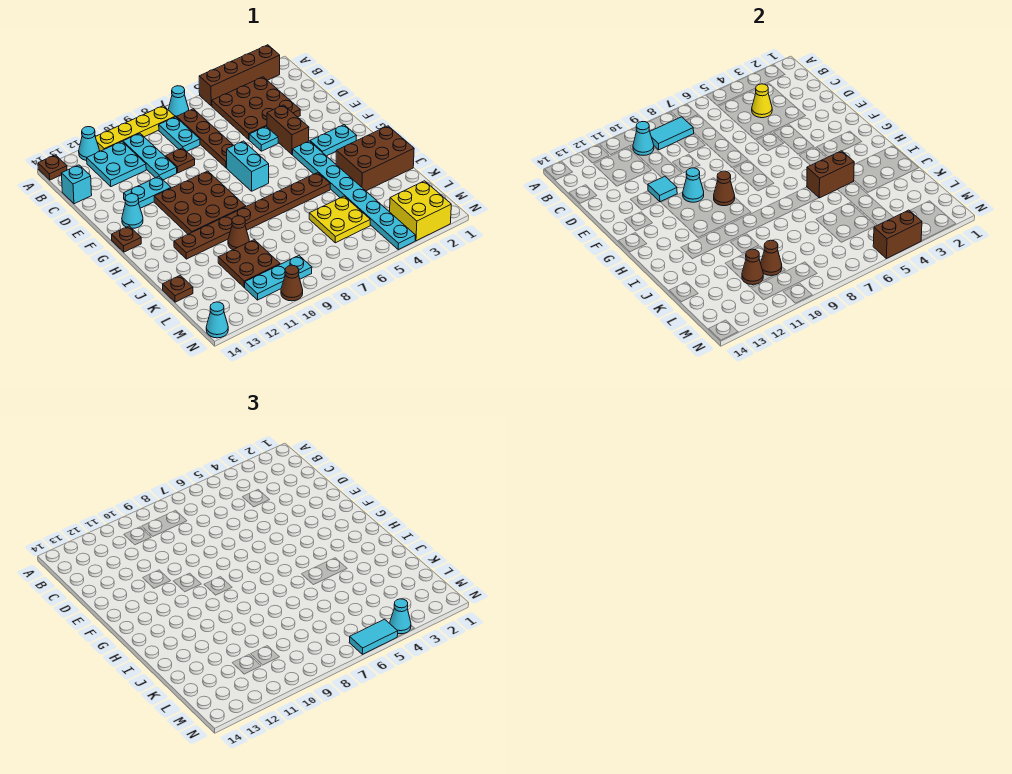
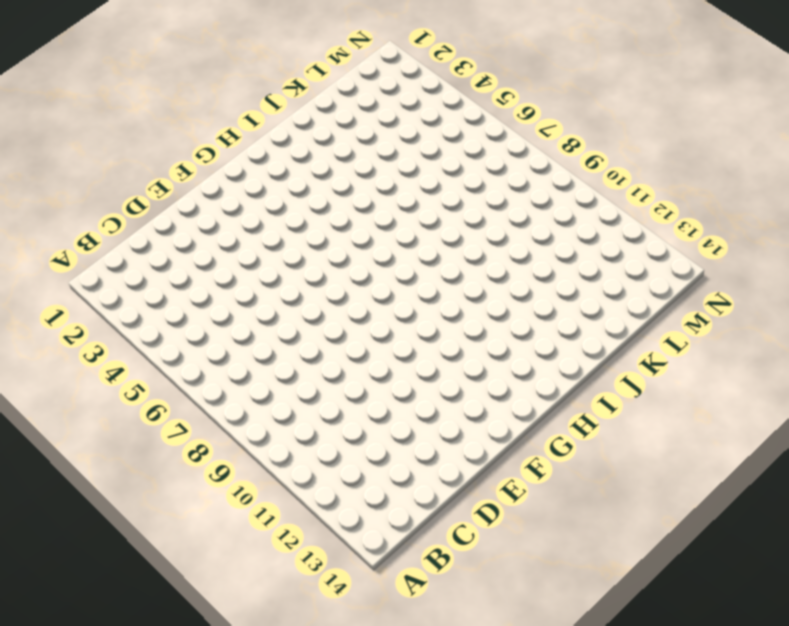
none -> brown brick A2:A5 level 1
none -> cyan cone A7 level 1
none -> yellow plate A8:A11 level 1
none -> cyan cone A12 level 1

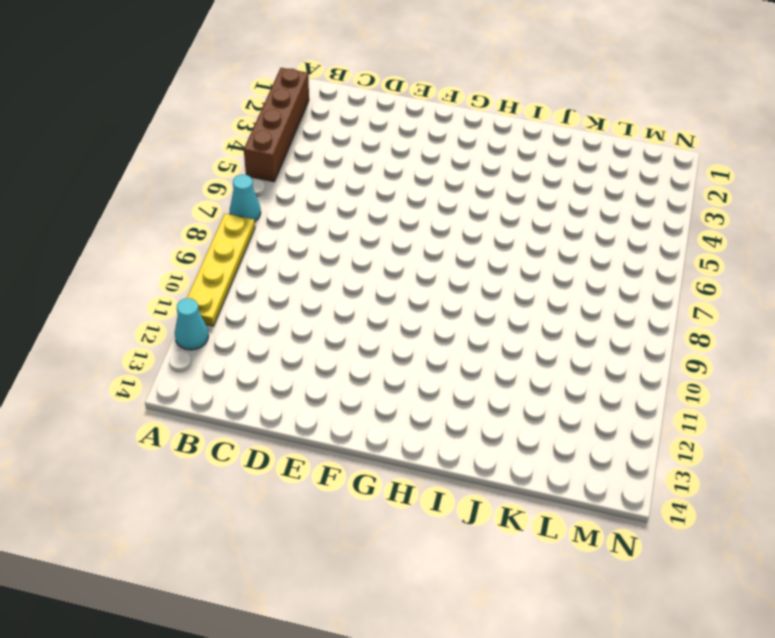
none -> brown plate A14 level 1
none -> brown plate B3:D5 level 1
none -> brown plate B7:E7 level 1
none -> cyan plate B8:C8 level 1

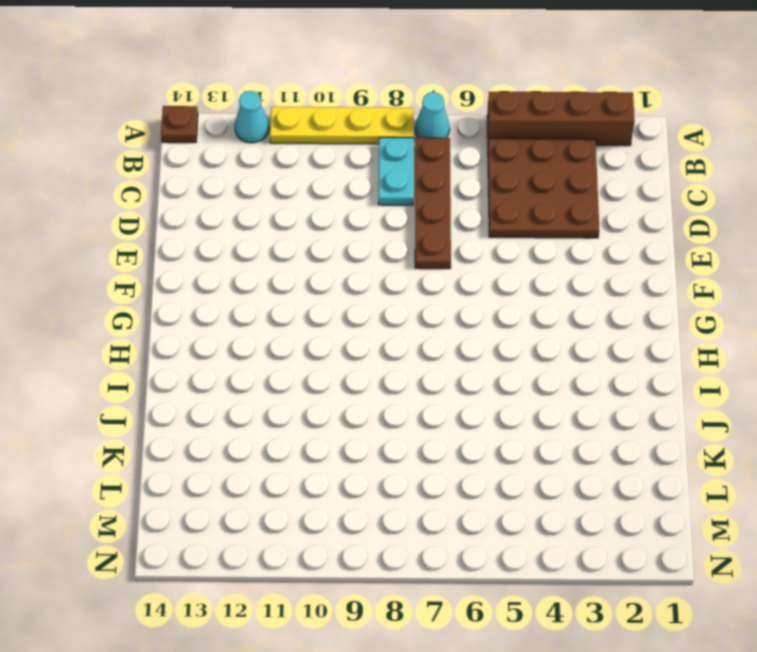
none -> cyan plate B10:D10 level 1
none -> cyan plate B11:C12 level 1
none -> cyan brick C14 level 1
none -> brown plate D9 level 1

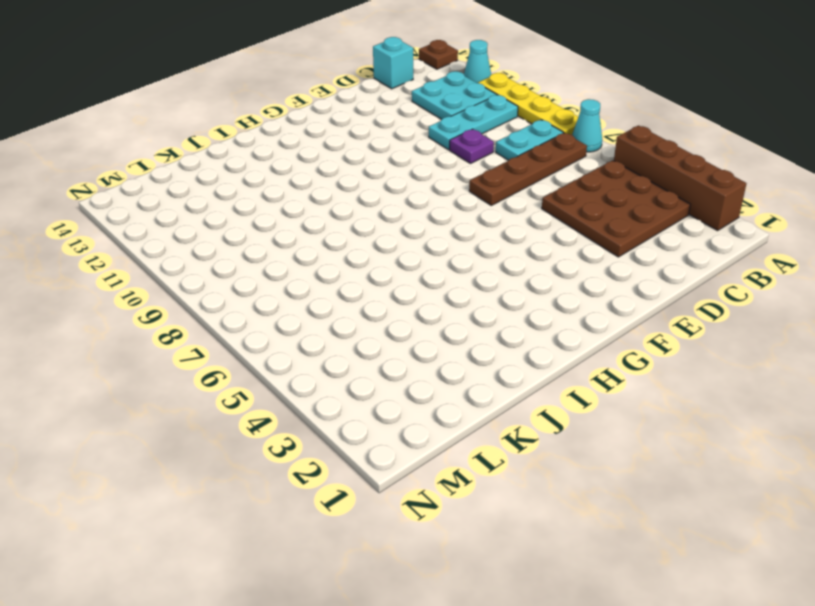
purple plate D9 level 1 -> brown plate D9 level 1
none -> brown brick E4:F4 level 1
none -> cyan plate E5 level 1
none -> cyan plate E11:E12 level 1
none -> cyan brick F7:G7 level 1

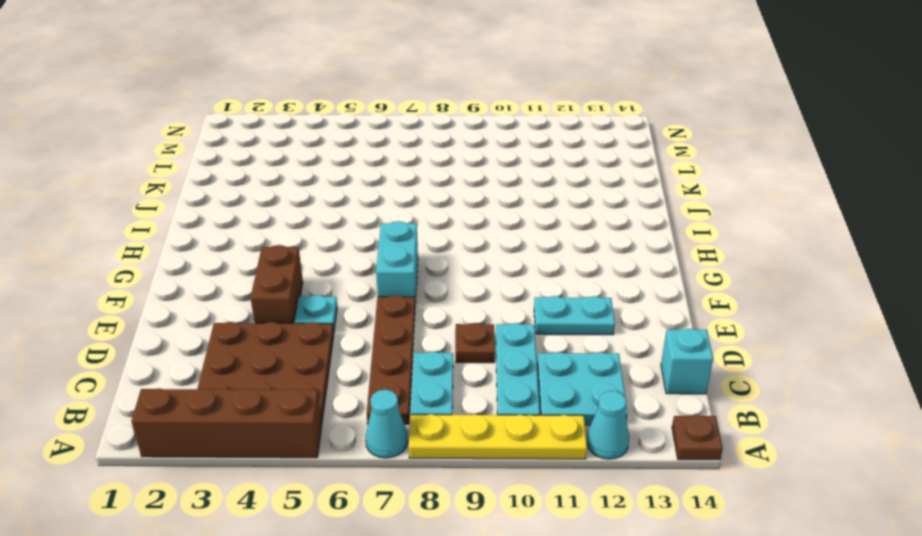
none -> brown plate F9:H11 level 1
none -> cyan cone F13 level 1
none -> cyan plate G2:G3 level 1
none -> cyan plate G4:N4 level 1

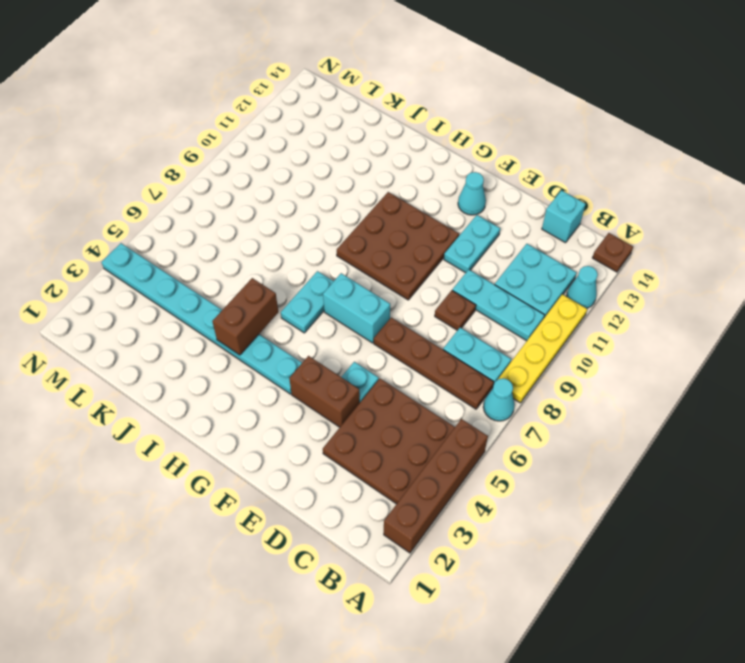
cyan plate H6:H7 level 1 -> cyan plate G2:G3 level 1
none -> brown plate G14 level 1
none -> brown brick I1:J3 level 1
none -> brown plate I5:I12 level 1
none -> brown cone J10 level 1

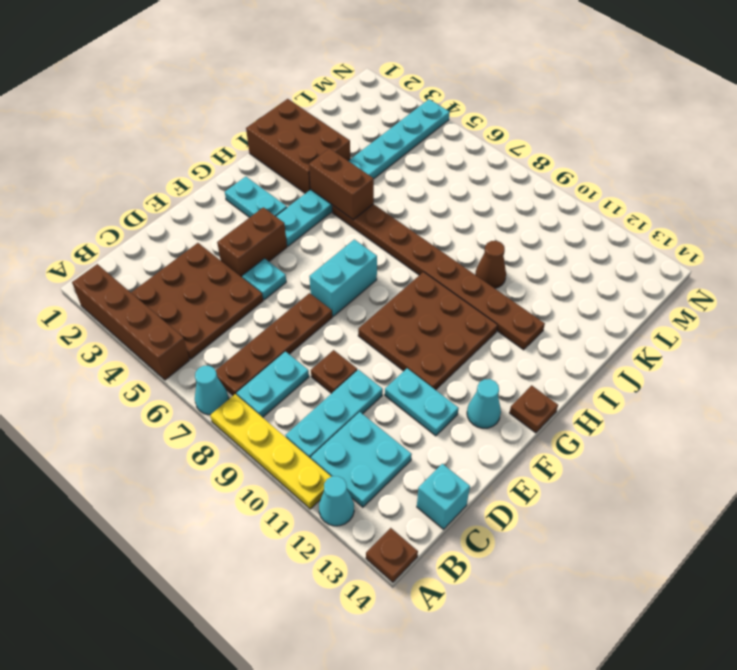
none -> yellow plate K5:L6 level 1
none -> brown plate K10:L11 level 1
none -> brown plate K14 level 1
none -> yellow brick M2:N3 level 1

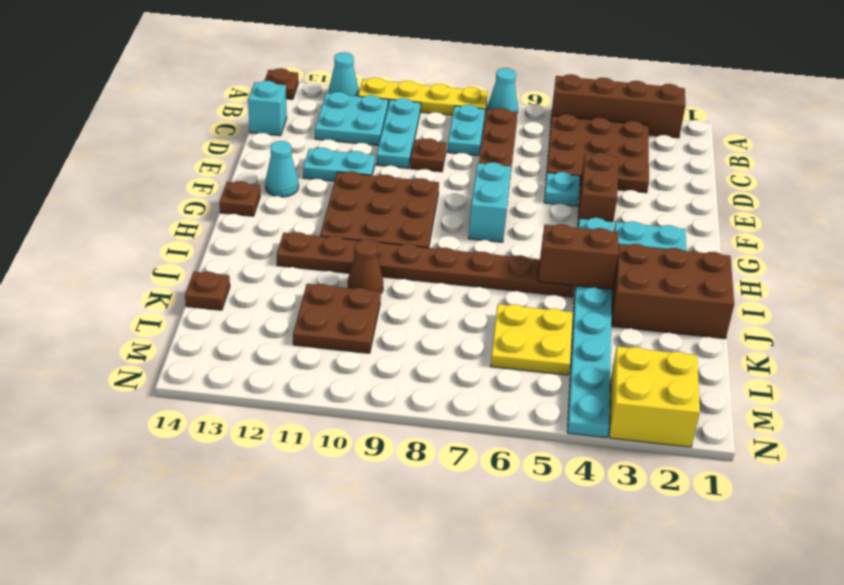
none -> cyan plate M9:M11 level 1
none -> brown cone N10 level 1
none -> cyan cone N14 level 1
none -> cyan tile B8:B9 level 2

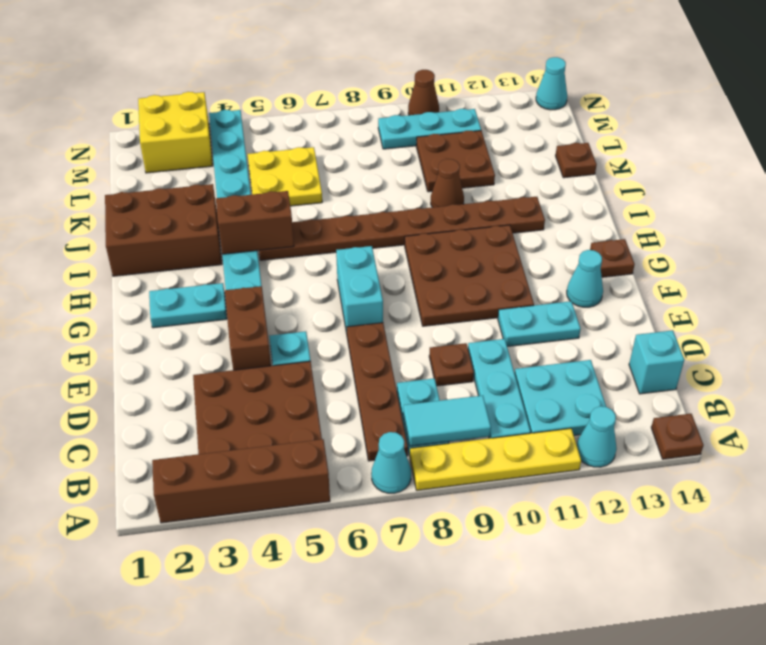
none -> cyan cone B10 level 2
none -> yellow cone C4 level 2
none -> cyan tile E11 level 2
none -> cyan cone F10 level 2

